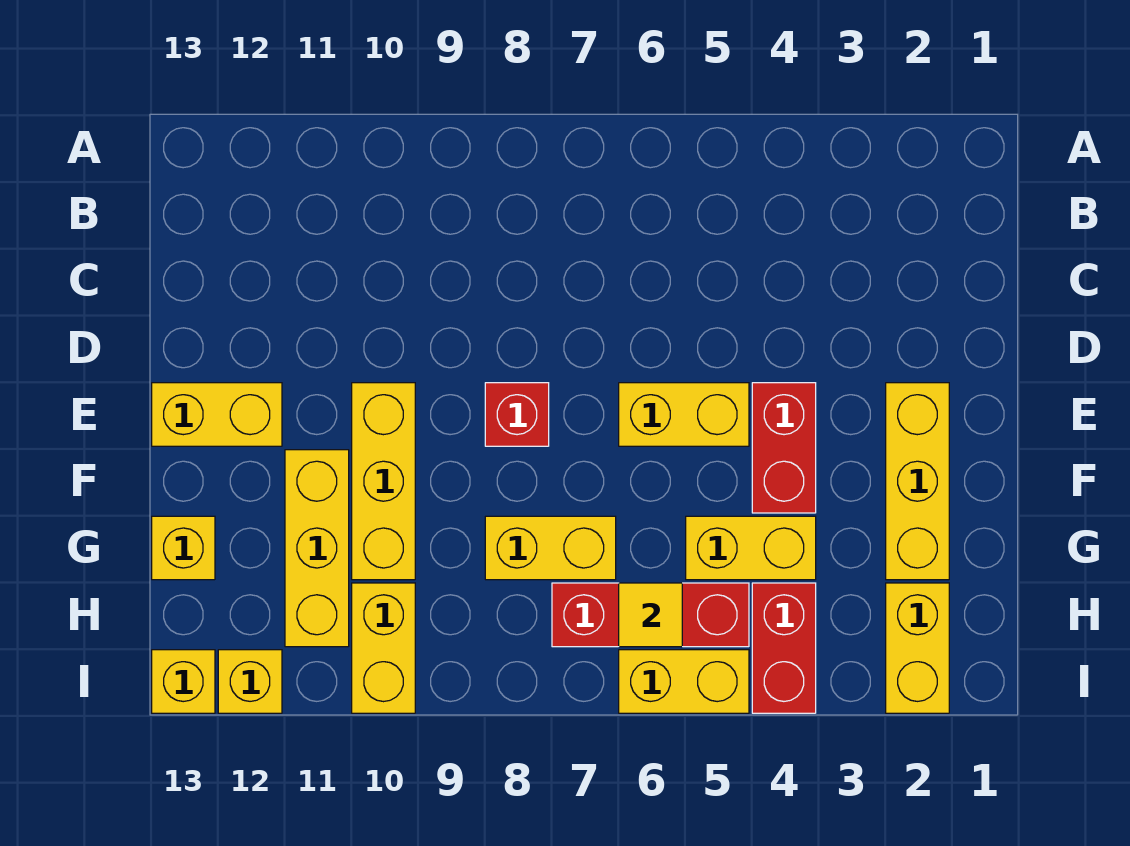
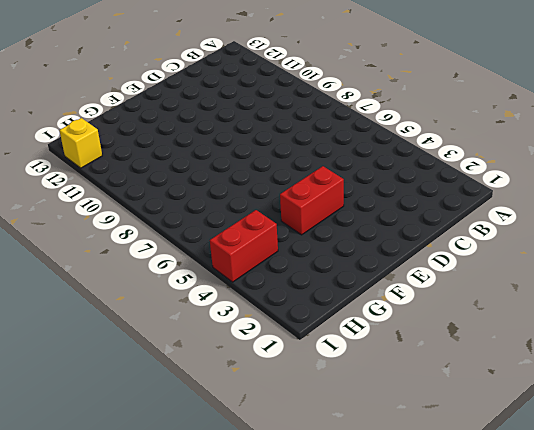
none -> yellow brick E2:G2 level 1
none -> yellow brick E5:E6 level 1
none -> red brick E8 level 1

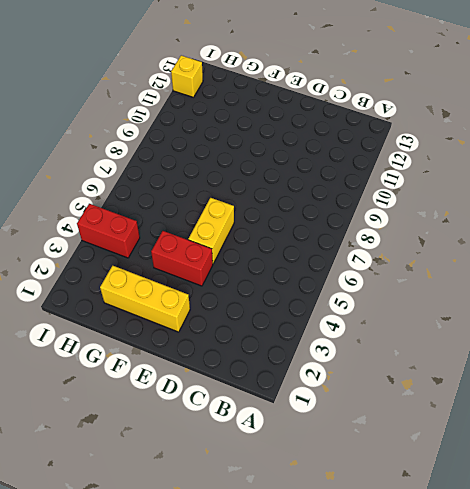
none -> red brick E8 level 1
none -> yellow brick E10:G10 level 1
none -> yellow brick E12:E13 level 1

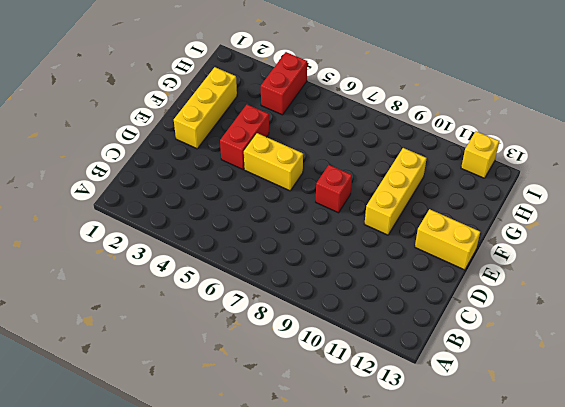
none -> yellow brick F11:H11 level 1
none -> yellow brick G4:G5 level 1
none -> yellow brick G7:G8 level 1

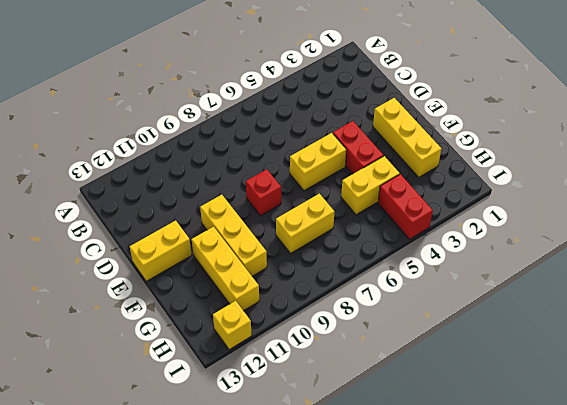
none -> yellow brick G13 level 1
none -> yellow brick H2:I2 level 1
none -> red brick H5:H7 level 1

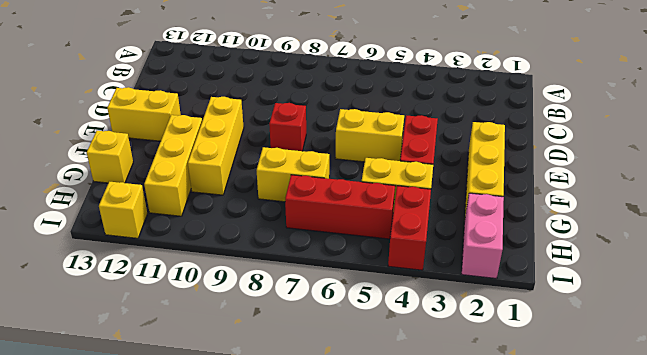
pink brick H2:I2 level 1 -> yellow brick H2:I2 level 1
none -> yellow brick H10:I10 level 1
none -> yellow brick I5:I6 level 1
none -> yellow brick I13 level 1

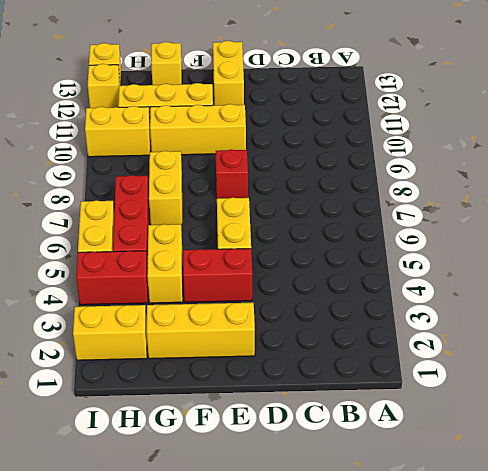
none -> yellow tile H6 level 2

